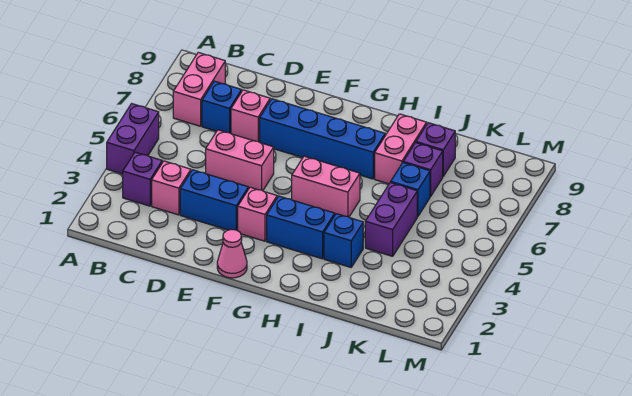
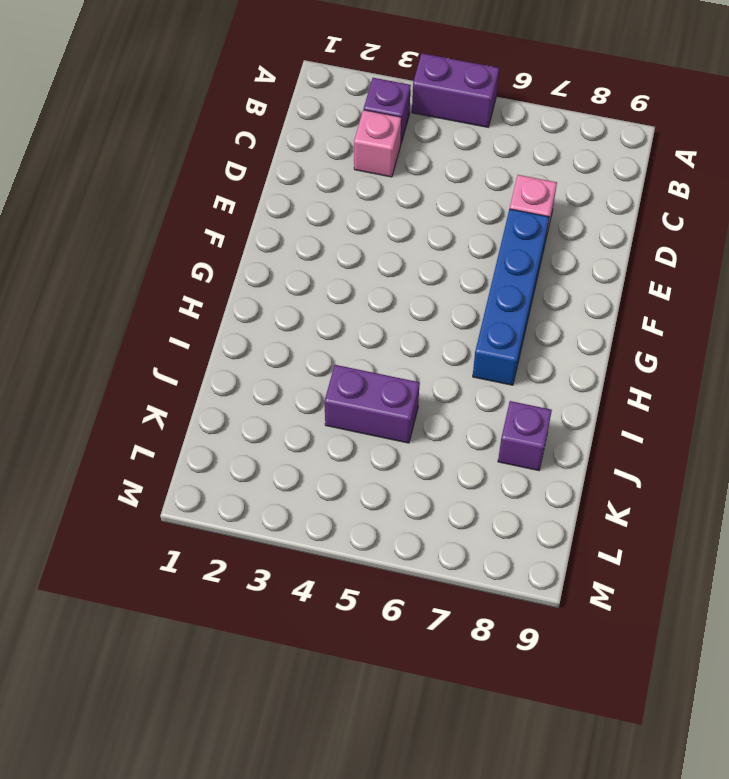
none -> pink brick B7:B8 level 1
none -> blue brick C7 level 1
none -> blue brick D3:E3 level 1

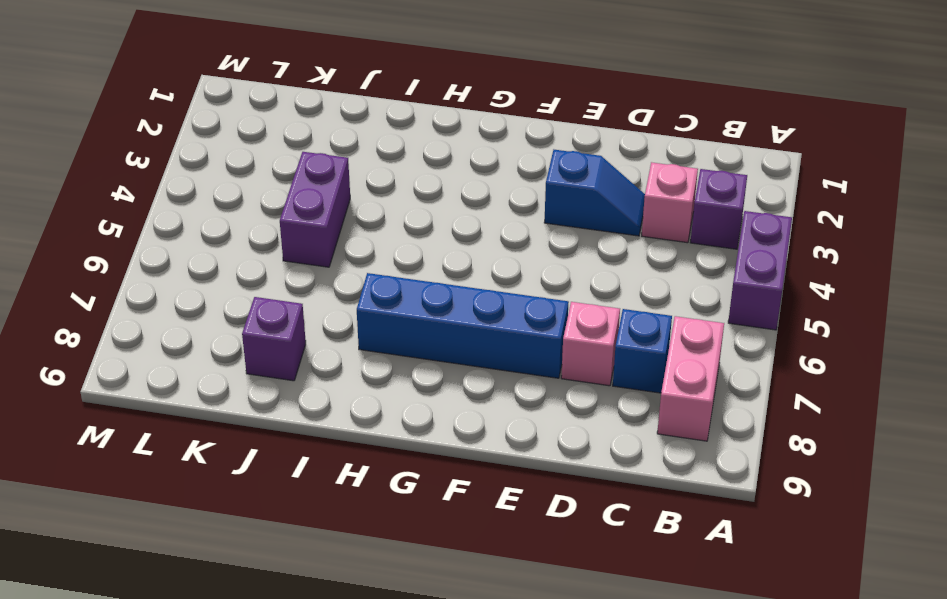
blue slope D3:E3 level 1 top E -> blue brick D3:E3 level 1
none -> pink brick D5:E5 level 1
none -> pink cone F1 level 1
none -> pink brick F3 level 1

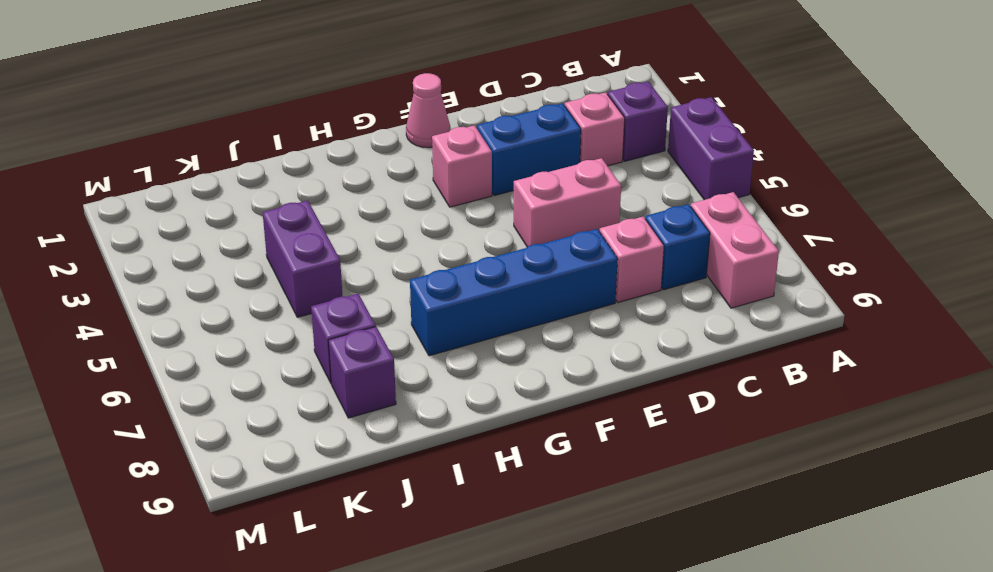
none -> blue brick G3:H3 level 1
none -> pink brick G5:H5 level 1
none -> blue brick I3 level 1

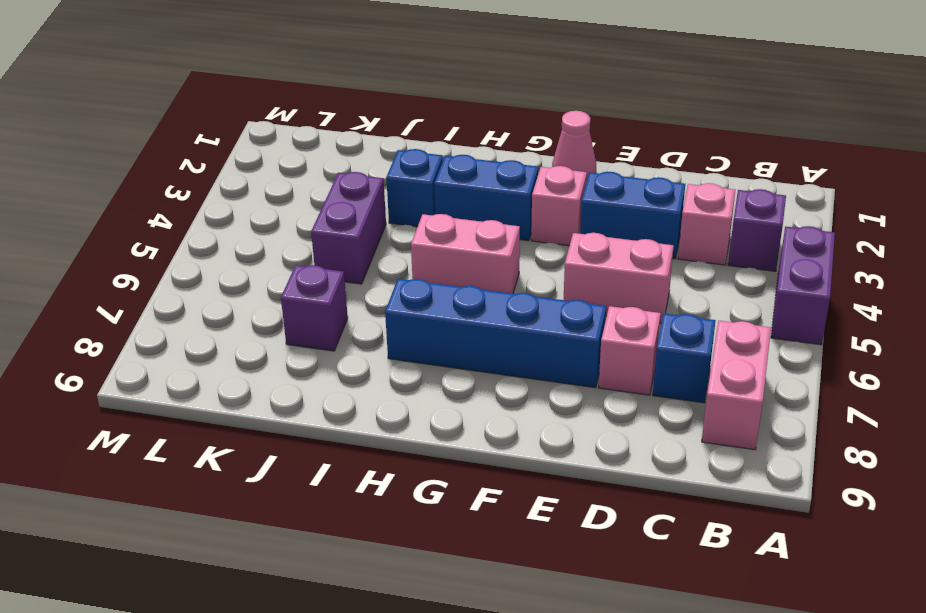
none -> pink brick I7:I8 level 1
none -> blue brick J6 level 1
none -> purple brick J8 level 1

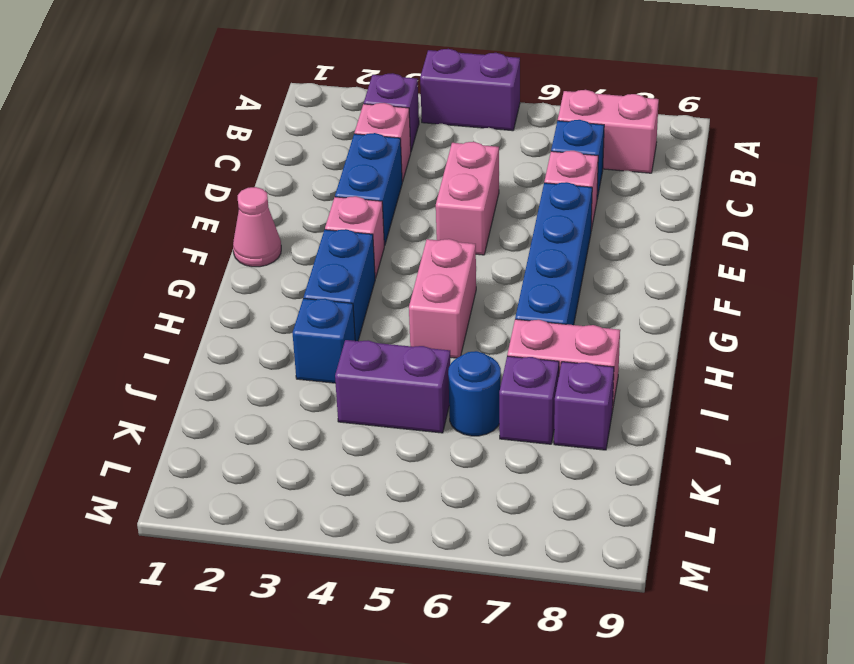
blue round brick J6 level 1 -> blue brick J6 level 1

